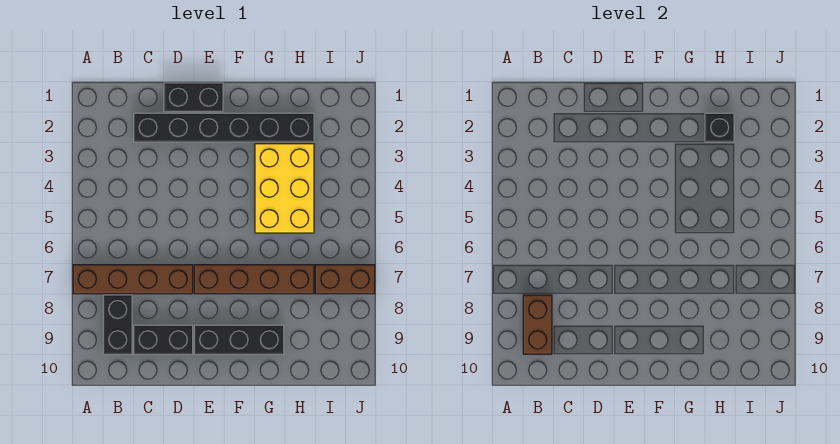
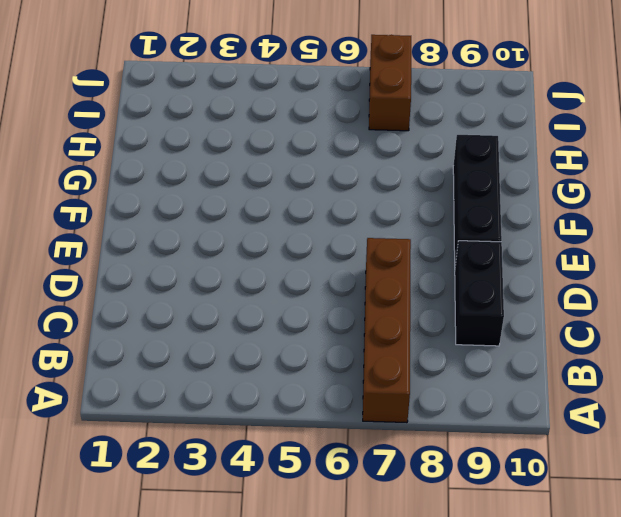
none -> black brick B8:B9 level 1
none -> black brick C2:H2 level 1

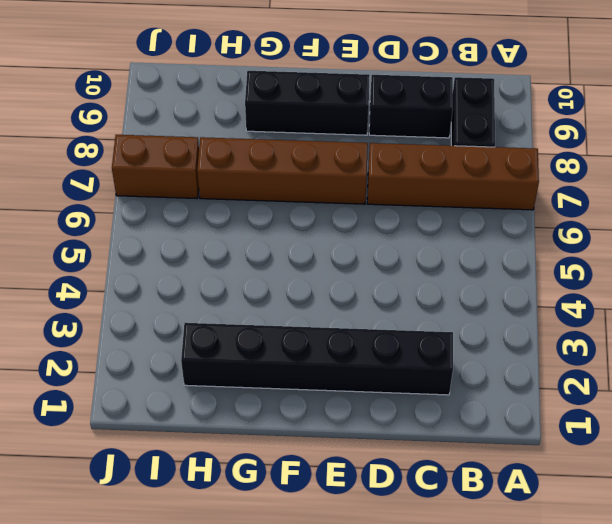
none -> black brick D1:E1 level 1
none -> yellow brick G3:H5 level 1

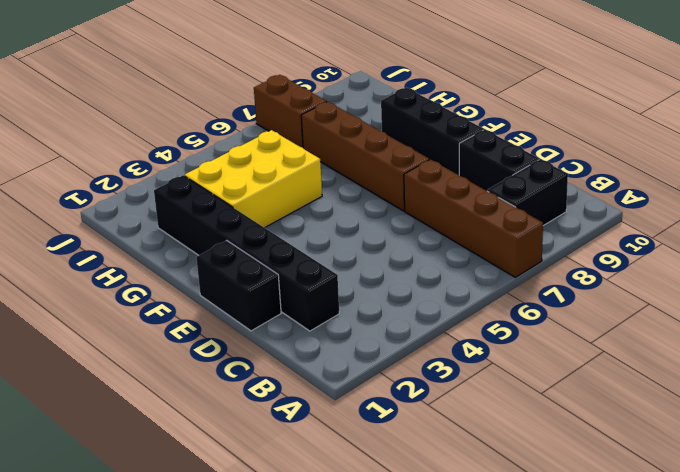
none -> brown brick B8:B9 level 2
none -> black brick H2 level 2

